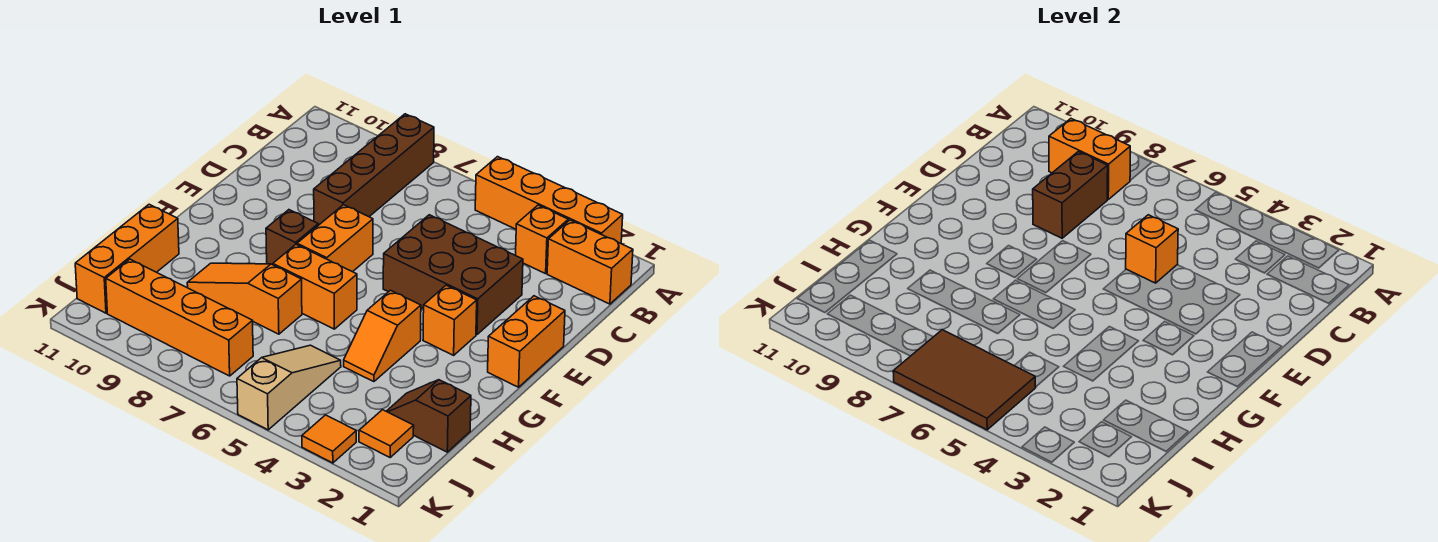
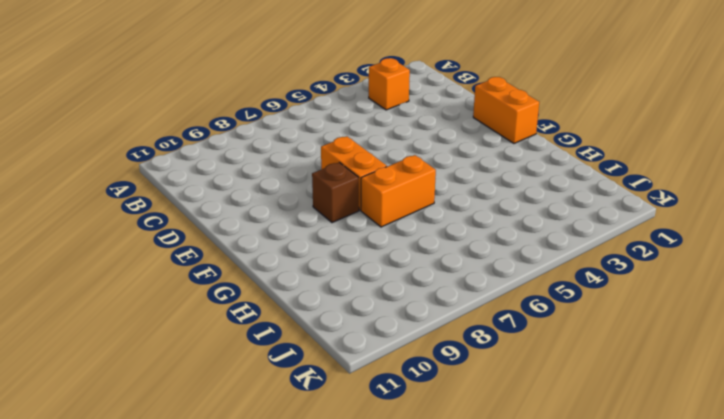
none -> orange brick A2:A5 level 1
none -> brown brick A8:D8 level 1
none -> orange brick B1:B2 level 1

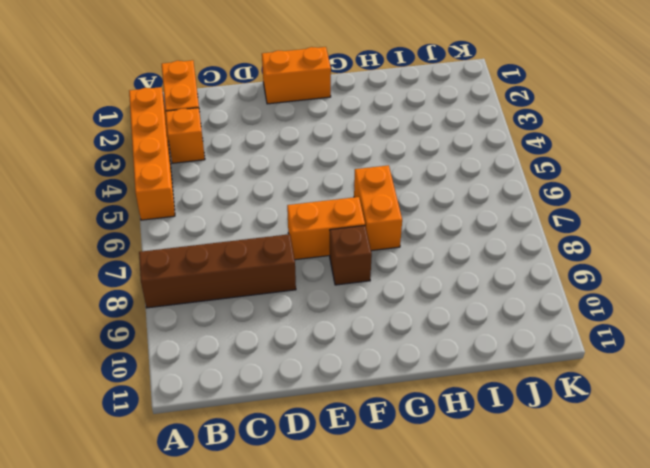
none -> brown brick D3:E5 level 1
none -> orange brick F3 level 1
none -> orange slope G4:H4 level 1 top G

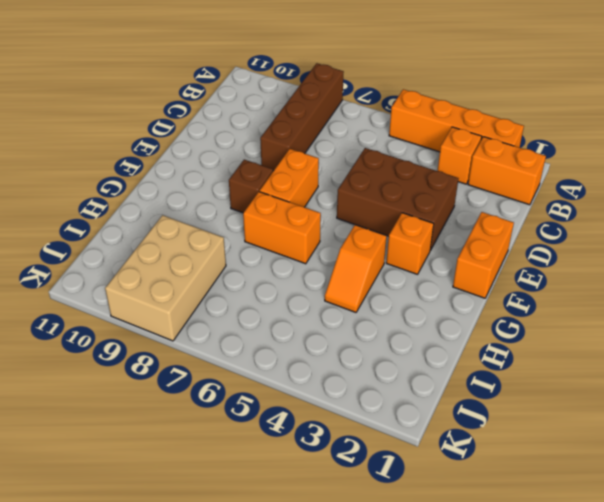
tan brick I8:K9 level 1 -> orange brick J7:J10 level 1
none -> orange slope H7:H9 level 1 top 7
none -> orange brick H11:J11 level 1
none -> brown slope I1:I2 level 1 top 1

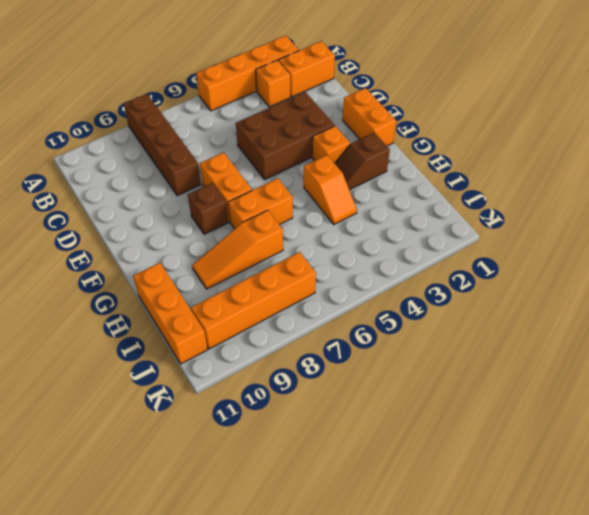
brown slope G2:G3 level 1 top 2 -> brown slope I1:I2 level 1 top 1
none -> tan slope I5:K5 level 1 top K
none -> orange tile J2 level 1
none -> orange tile K3 level 1

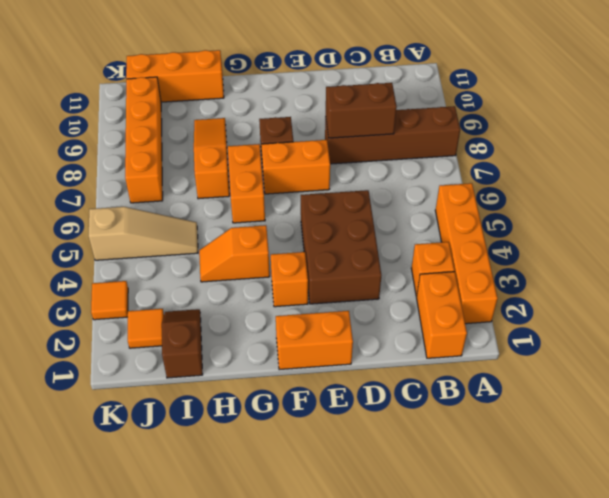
none -> orange brick B8:B9 level 2
none -> orange brick D5 level 2
none -> brown tile J5:K7 level 2

